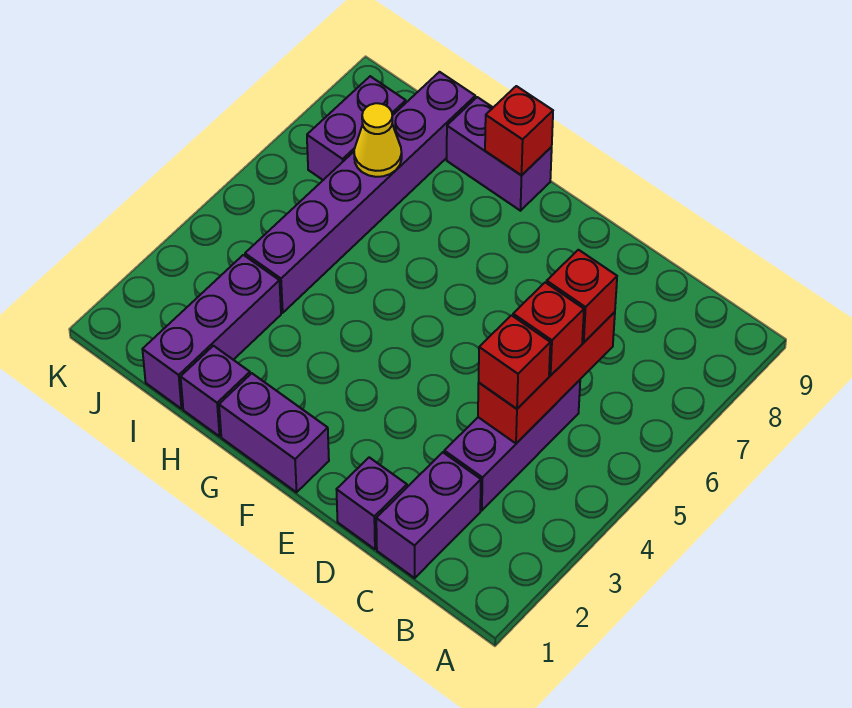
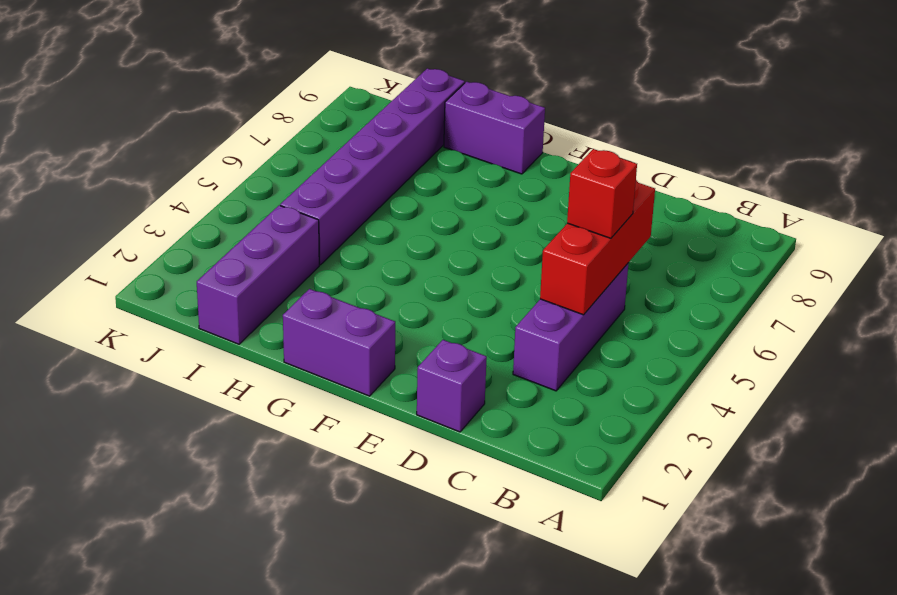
none -> purple brick C1:C2 level 1
none -> purple brick H1 level 1
none -> purple brick J7:J8 level 1

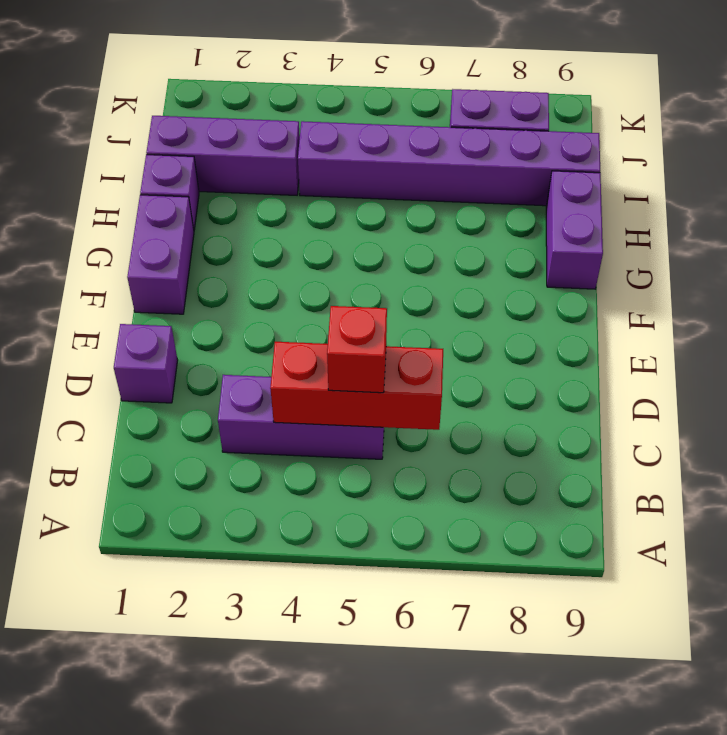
none -> purple brick C1:C2 level 1
none -> red brick G9 level 2
none -> yellow cone I7 level 2

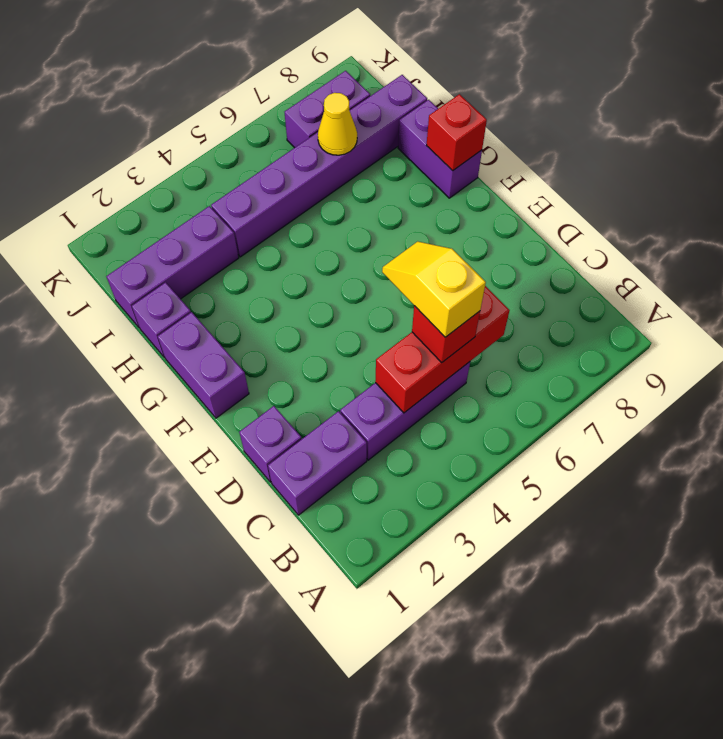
yellow slope C5:D5 level 4 top C -> none
none -> red brick C4 level 3
none -> red brick C6 level 3

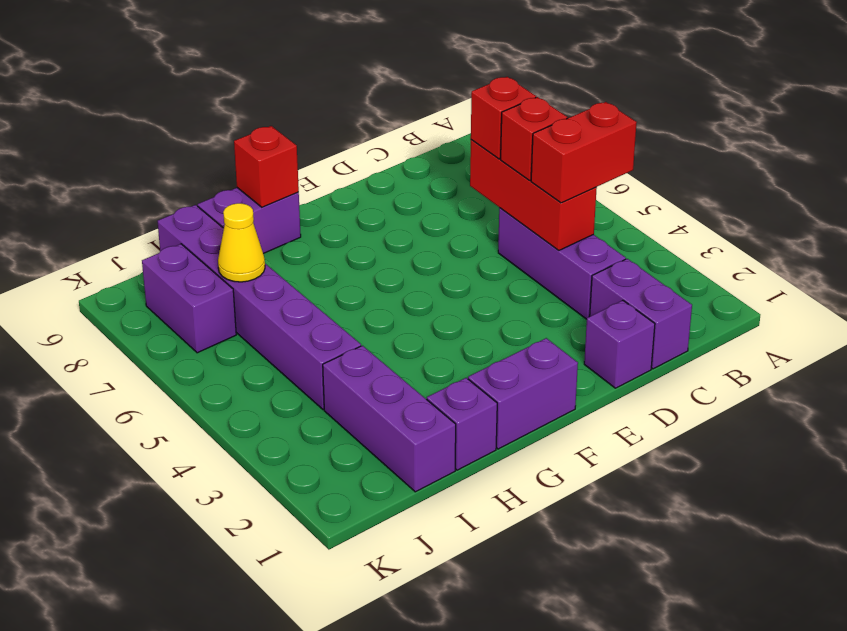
red brick B4:C4 level 3 -> red brick C4 level 3

